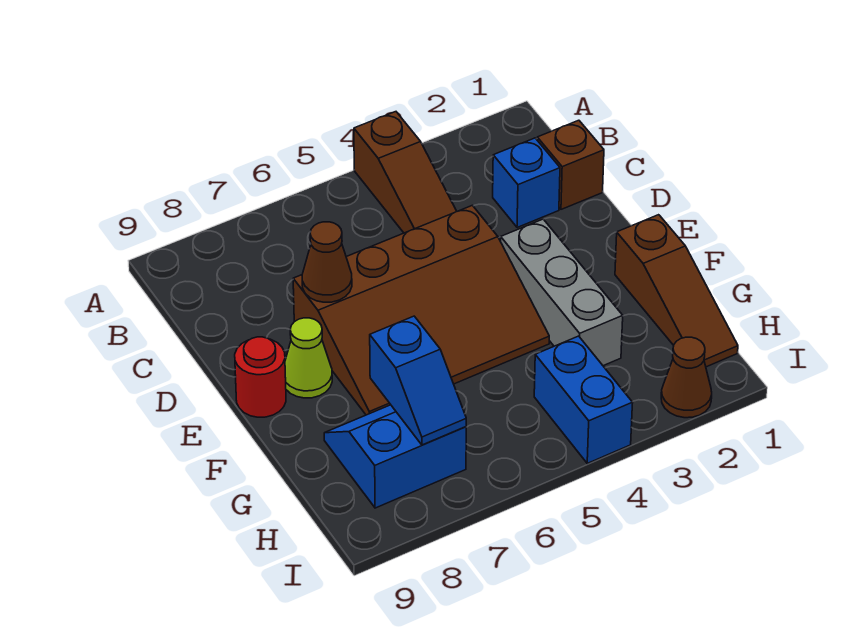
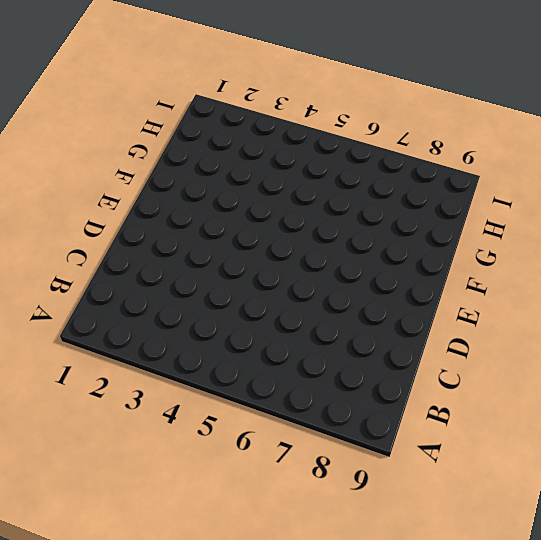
none -> brown slope A4:C4 level 1 top A
none -> brown brick C1 level 1
none -> blue brick C2 level 1

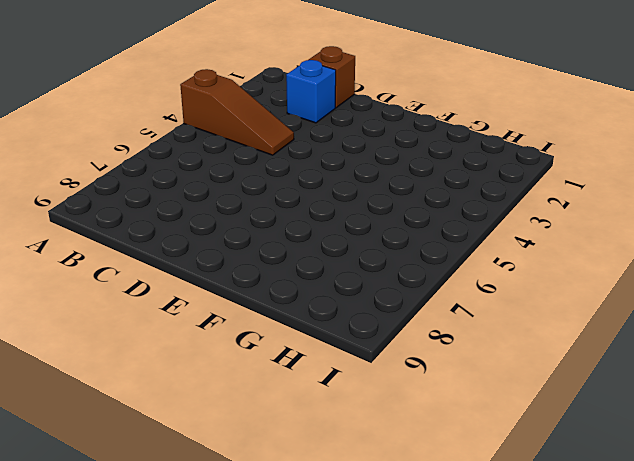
none -> brown slope D4:F7 level 1 top D
none -> grey brick E3:G3 level 1
none -> lime cone E8 level 1

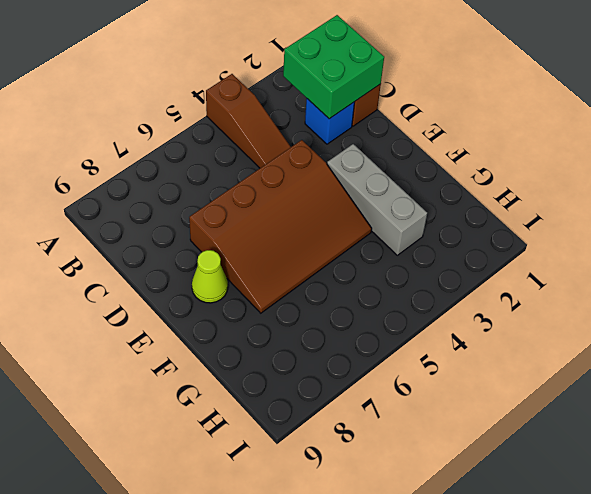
green brick B1:C2 level 2 -> none
none -> red round brick E9 level 1
none -> brown slope F1:H1 level 1 top F
none -> blue slope G7:H8 level 1 top H

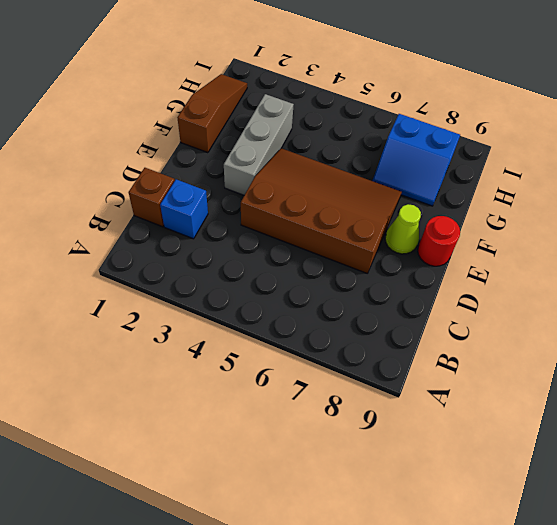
none -> brown slope A4:C4 level 1 top A
none -> blue brick H4:I4 level 1
none -> brown cone I2 level 1

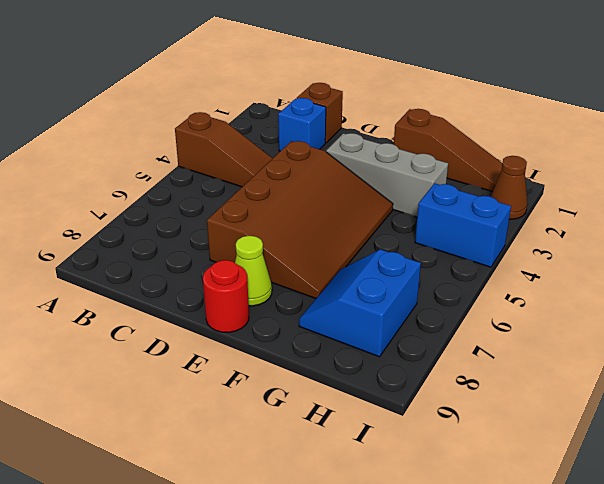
none -> brown cone D7 level 2
none -> blue slope G7:H7 level 2 top G

